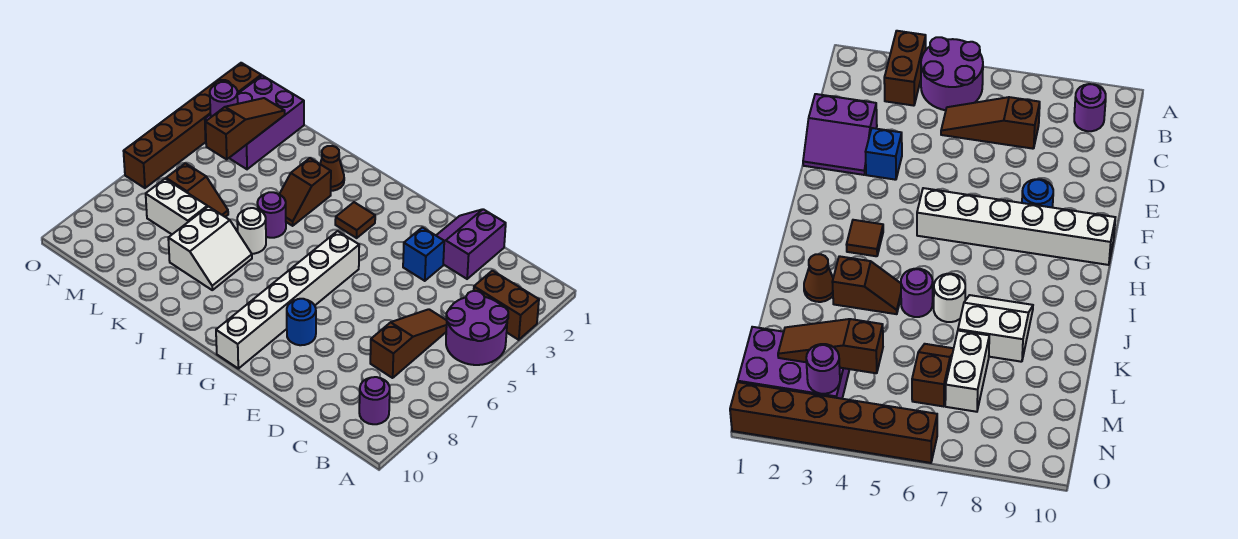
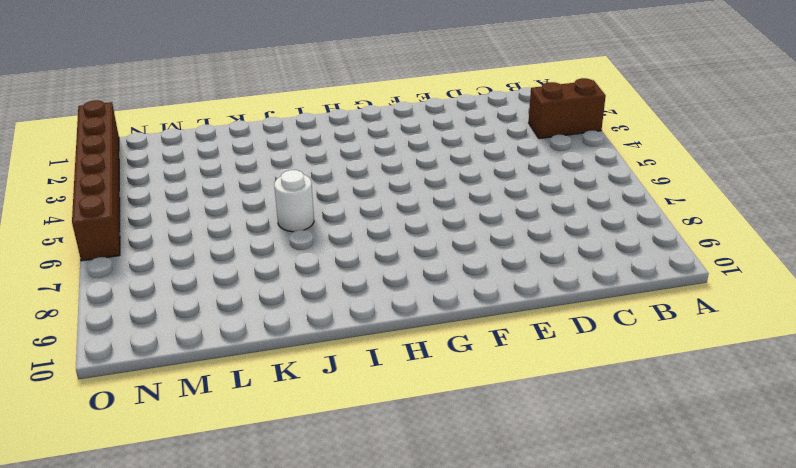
none -> purple round brick A4:B5 level 1
none -> purple round brick B9 level 1
none -> brown slope C5:C7 level 1 top 7

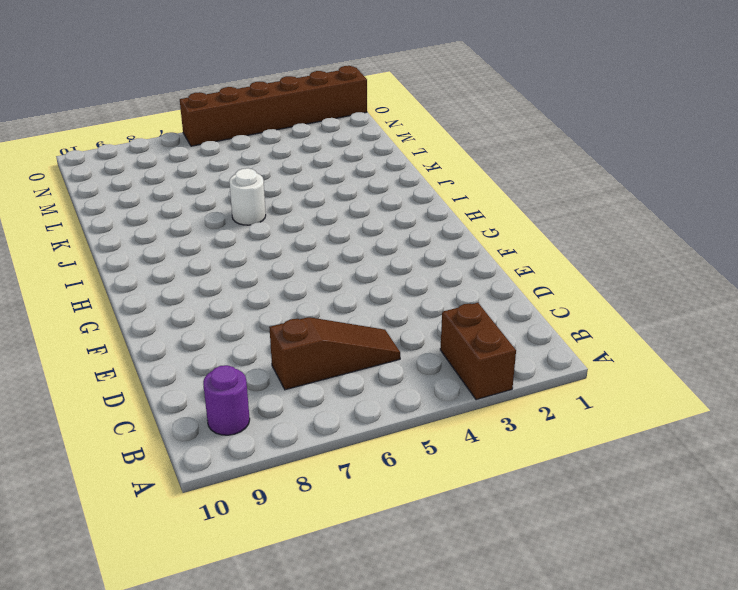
none -> purple round brick A4:B5 level 1
none -> purple slope D1:E2 level 1 top D
none -> blue brick E3 level 1

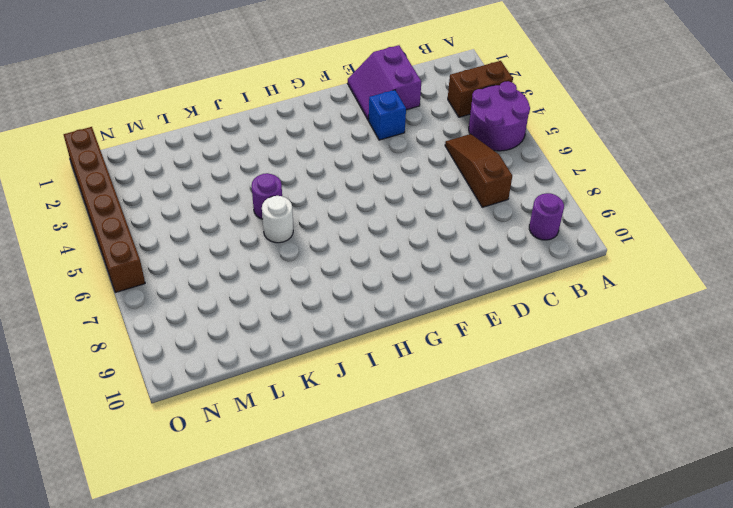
none -> blue round brick F8 level 1
none -> white brick G5:G10 level 1
none -> brown tile H3 level 1

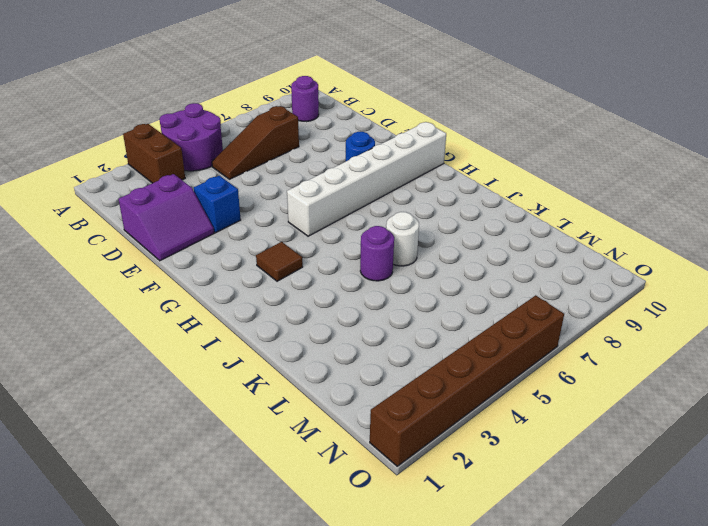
none -> brown cone J2 level 1
none -> brown slope J3:J4 level 1 top 3
none -> white slope J7:K8 level 1 top K

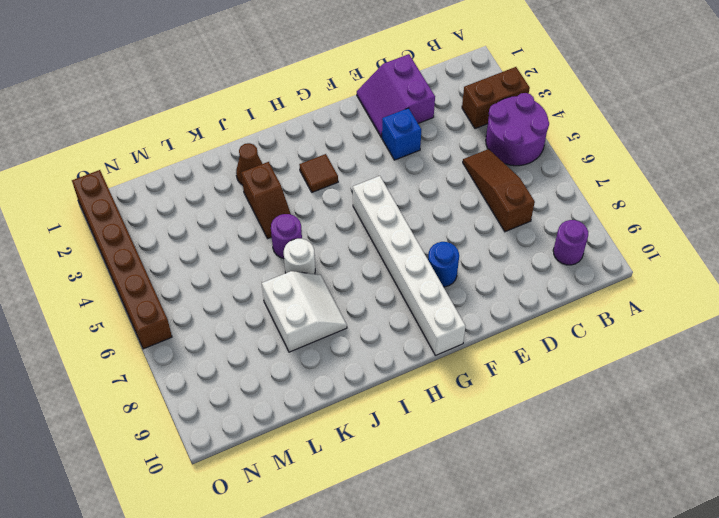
none -> brown slope L6:M6 level 1 top M
none -> white brick L7:M7 level 1
none -> purple brick M1:N3 level 1

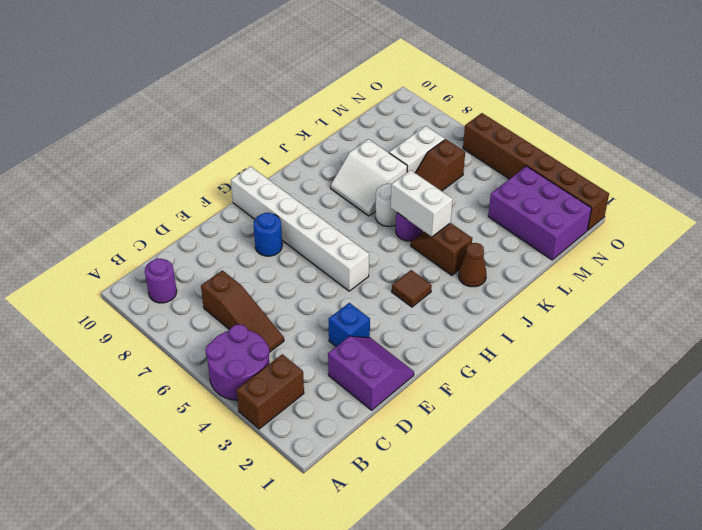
white brick J4:J5 level 2 -> none
none -> brown slope M2:M4 level 2 top 4
none -> purple round brick N3 level 2

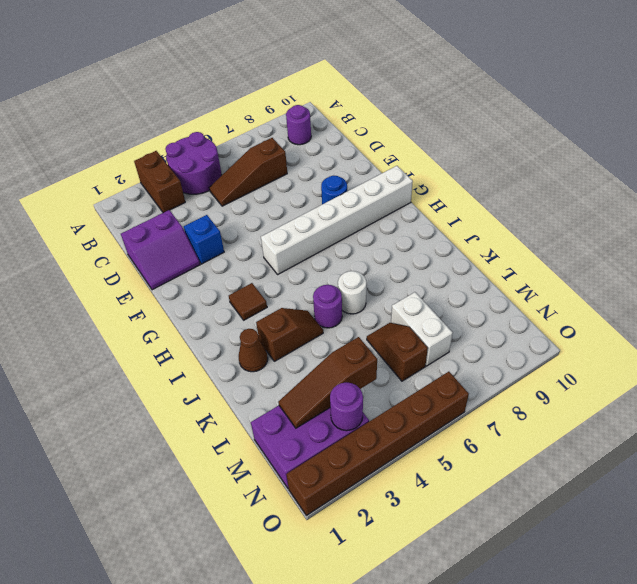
none -> white slope J7:K8 level 1 top K

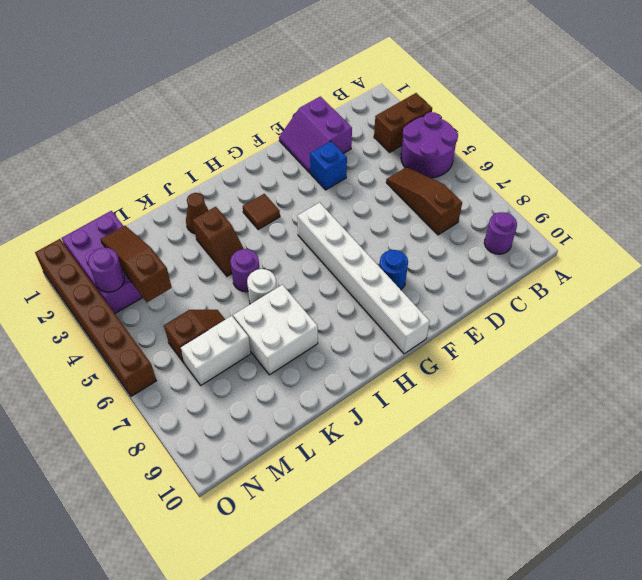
white brick J7:K8 level 1 -> white slope J7:K8 level 1 top K

